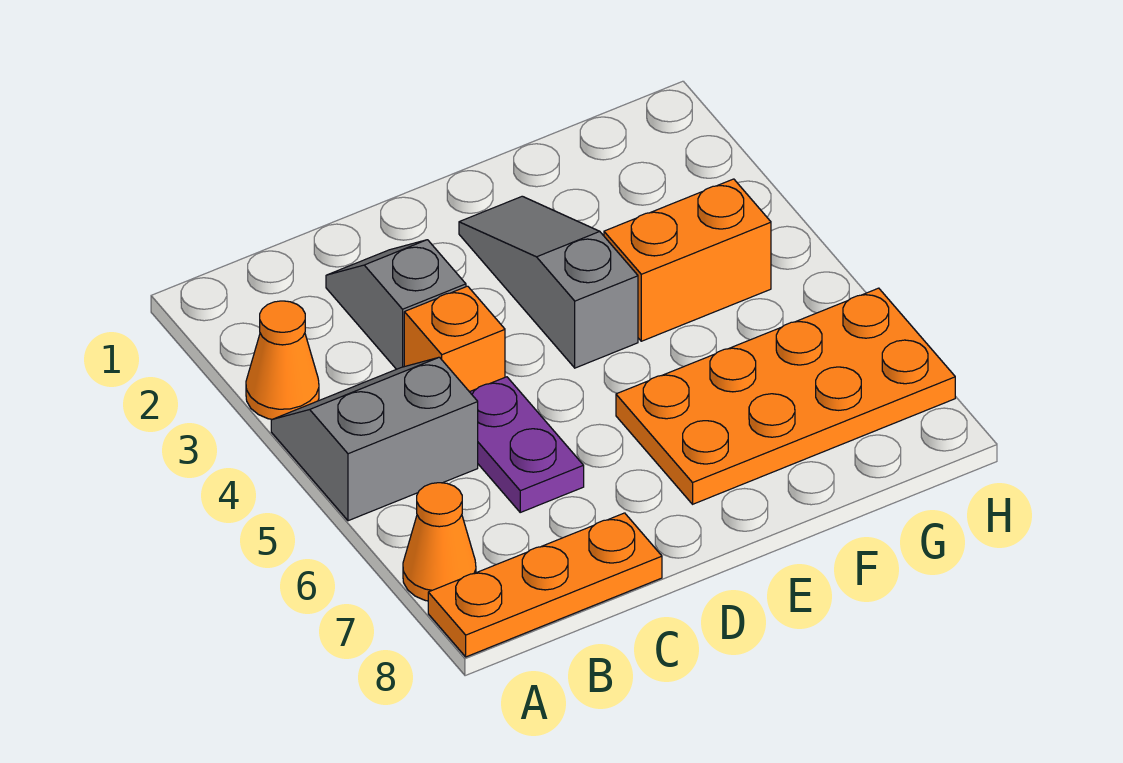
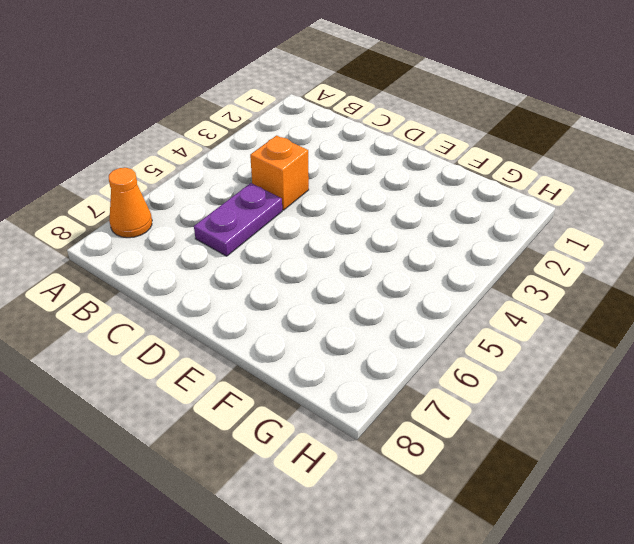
none -> orange cone A3 level 1
none -> grey slope A4:B5 level 1 top 5

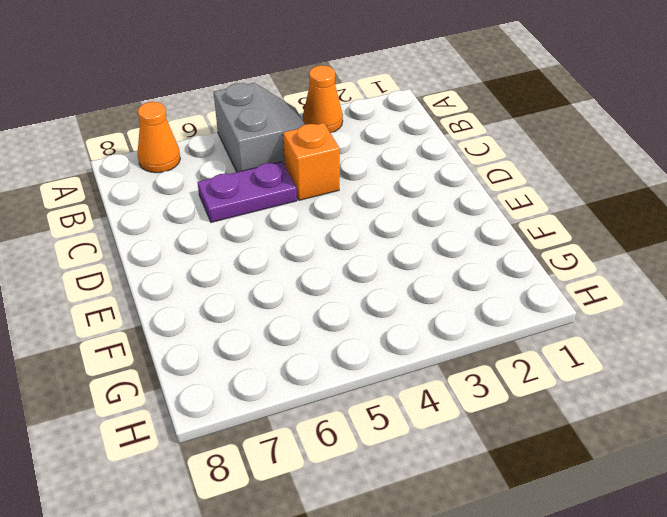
none -> orange plate A8:C8 level 1
none -> grey slope C2:C3 level 1 top 3

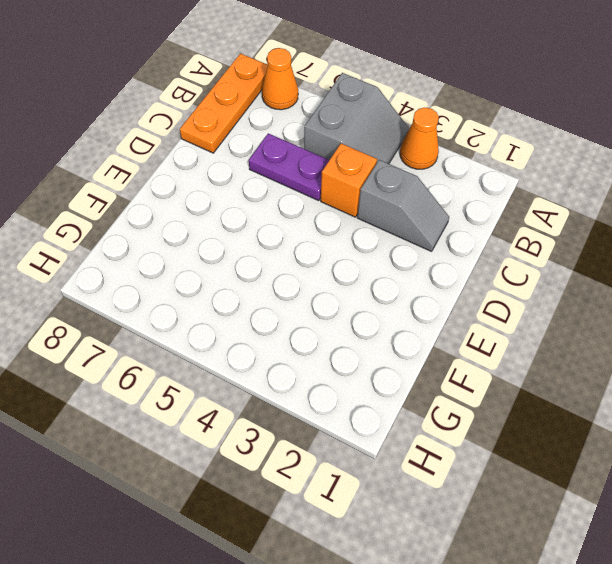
none -> grey slope E2:E4 level 1 top 4
none -> orange plate E6:H7 level 1

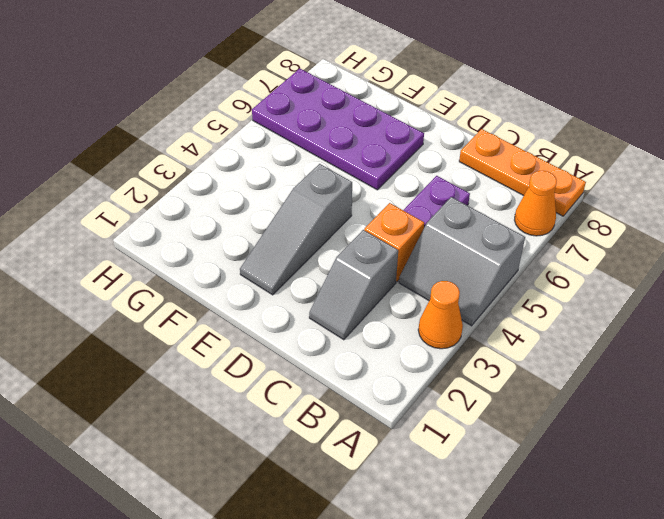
purple plate E6:H7 level 1 -> orange plate E6:H7 level 1
none -> orange brick F4:G4 level 1

